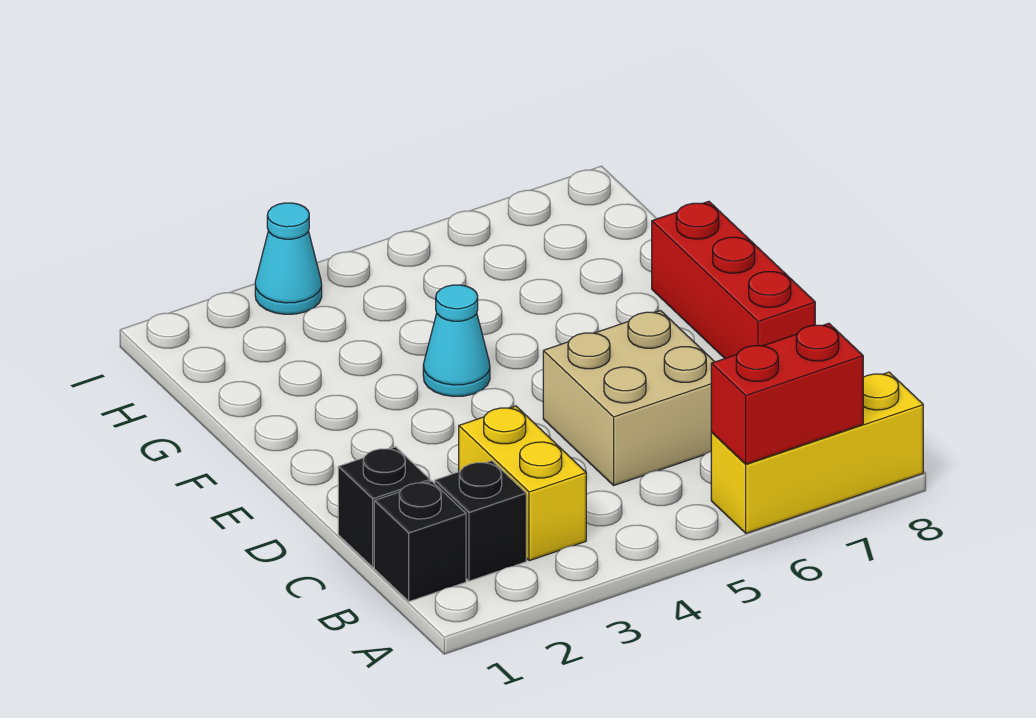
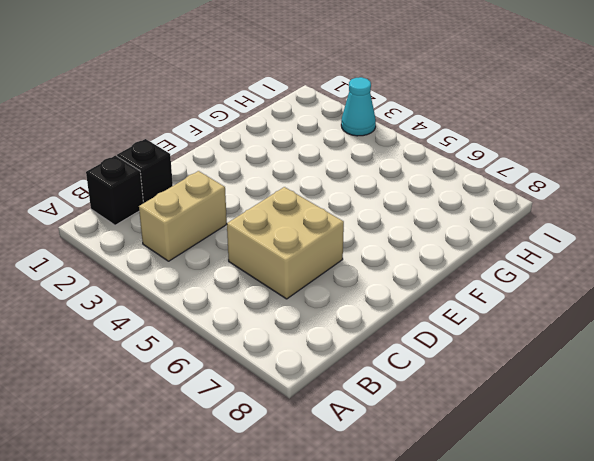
tan brick B3:C3 level 1 -> yellow brick B3:C3 level 1
none -> yellow brick A6:A8 level 1
none -> black brick B2 level 1

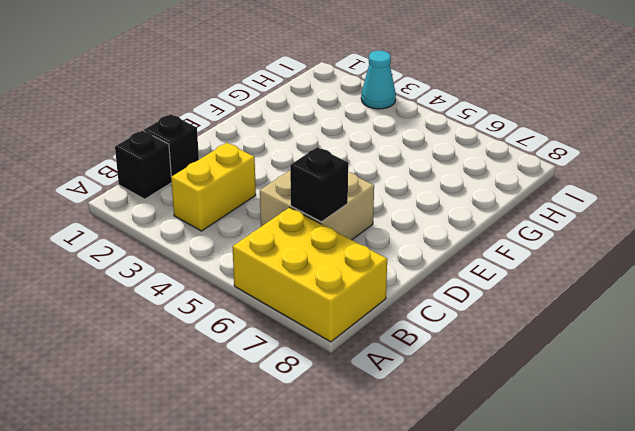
yellow brick A6:B8 level 1 -> yellow brick A6:A8 level 1
black brick C6 level 2 -> black brick B2 level 1
none -> red brick D8:F8 level 1
none -> cyan cone F4 level 1

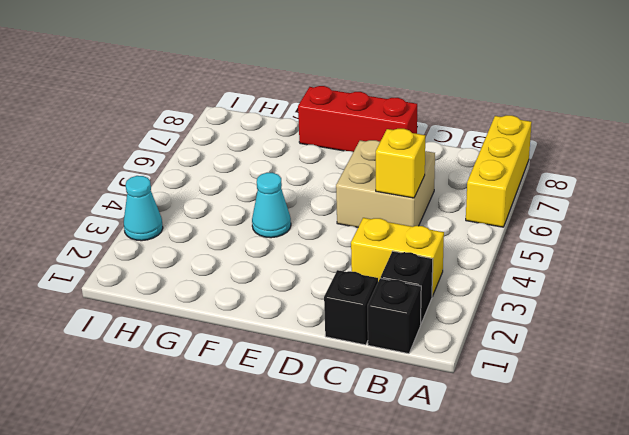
yellow brick C5 level 2 -> none
none -> red brick A6:A7 level 2

